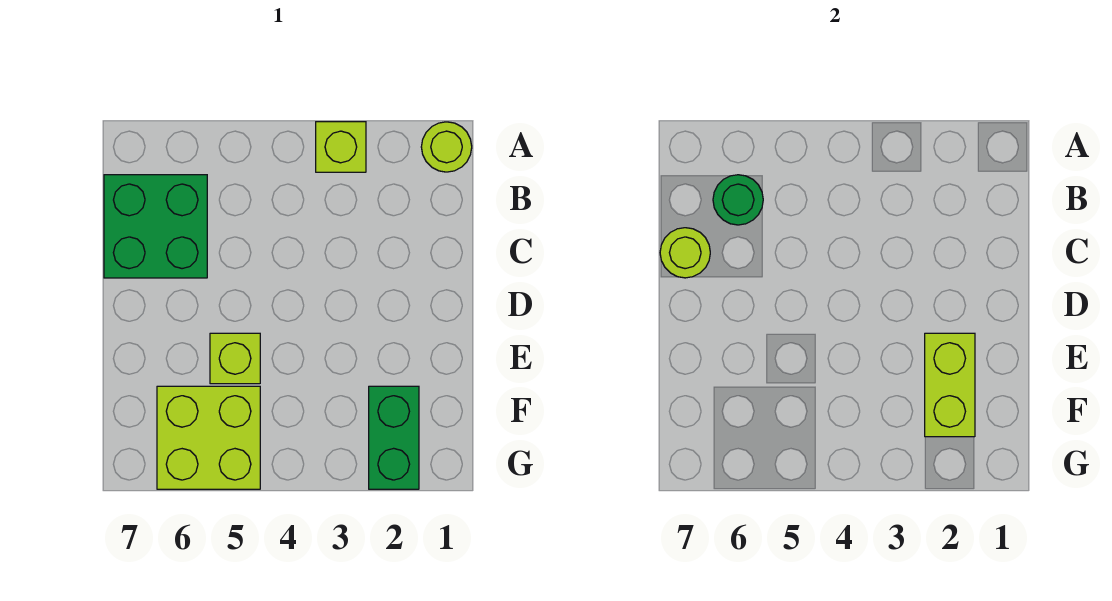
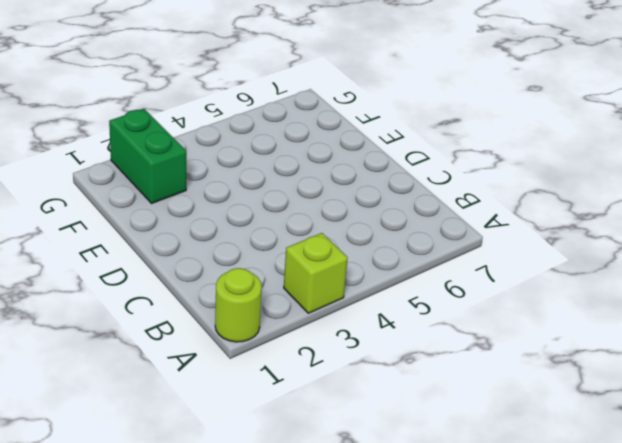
none -> green brick B6:C7 level 1
none -> lime brick E5 level 1

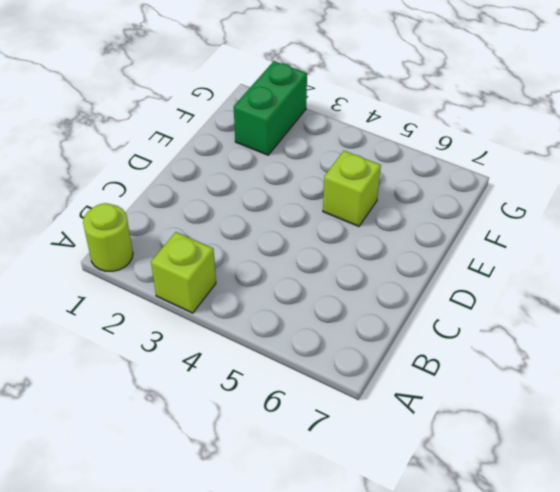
none -> green brick B6:C7 level 1
none -> lime brick F5:G6 level 1

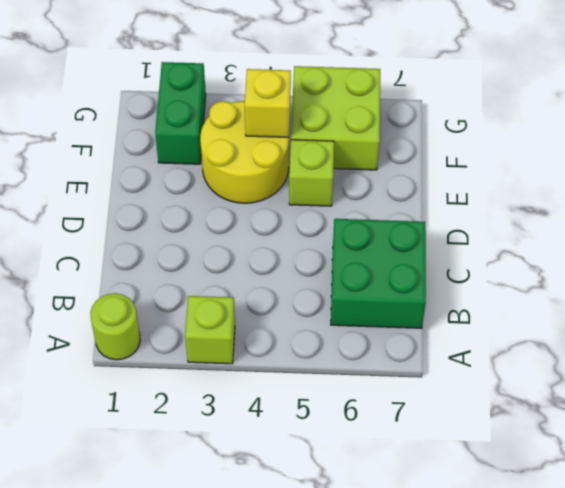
yellow round brick E3:F4 level 1 -> none
yellow brick F4 level 2 -> none
none -> green round brick B6 level 2
none -> lime round brick C7 level 2

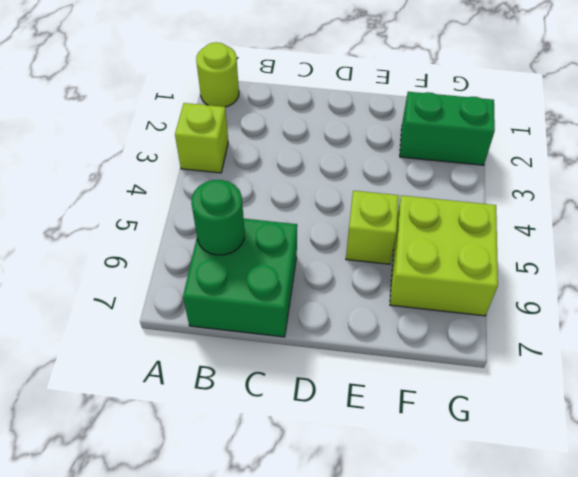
none -> lime round brick C7 level 2
none -> lime brick E2:F2 level 2

